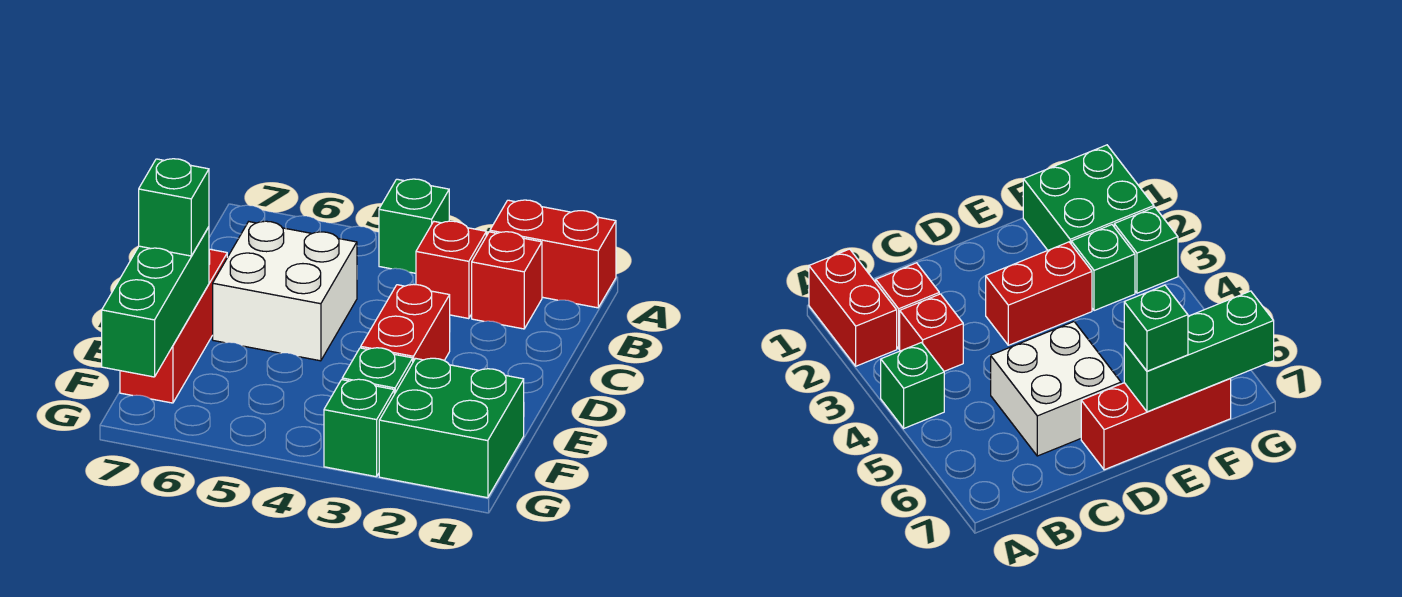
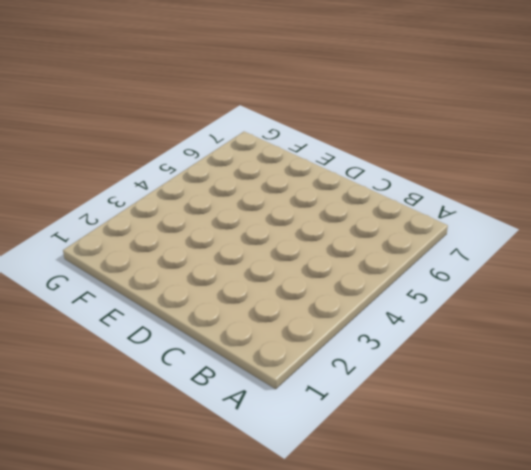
none -> red brick A1:A2 level 1
none -> green brick A4 level 1
none -> red brick B2 level 1

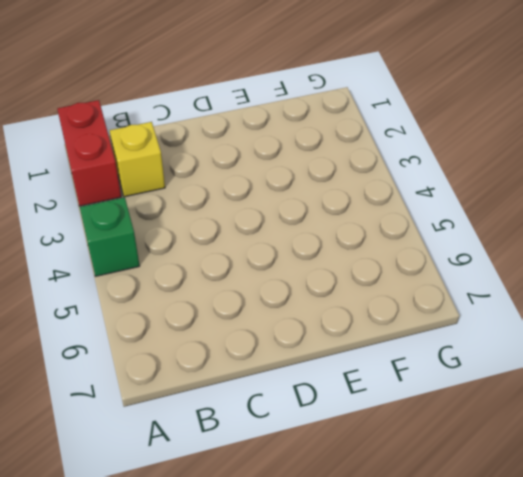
yellow brick B2 level 1 -> red brick B2 level 1
none -> red brick B3 level 1
none -> white brick C5:D6 level 1
none -> red brick D3:E3 level 1

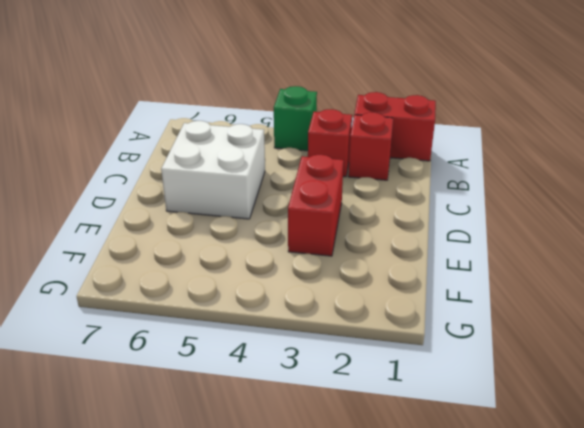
none -> red brick D7:F7 level 1
none -> green brick F1:G2 level 1
none -> green brick F3 level 1

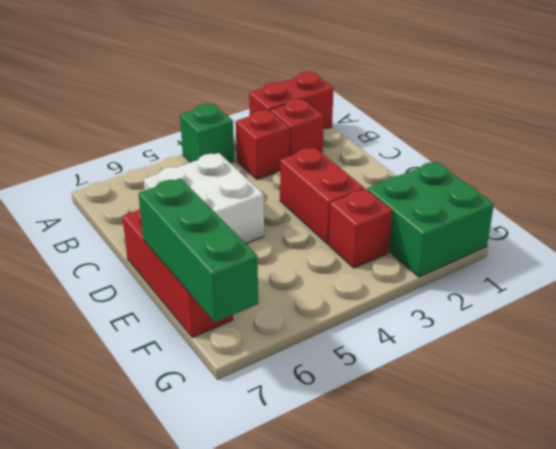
red brick F3 level 1 -> green brick F3 level 1
none -> green brick G3 level 1
none -> green brick E7 level 3

